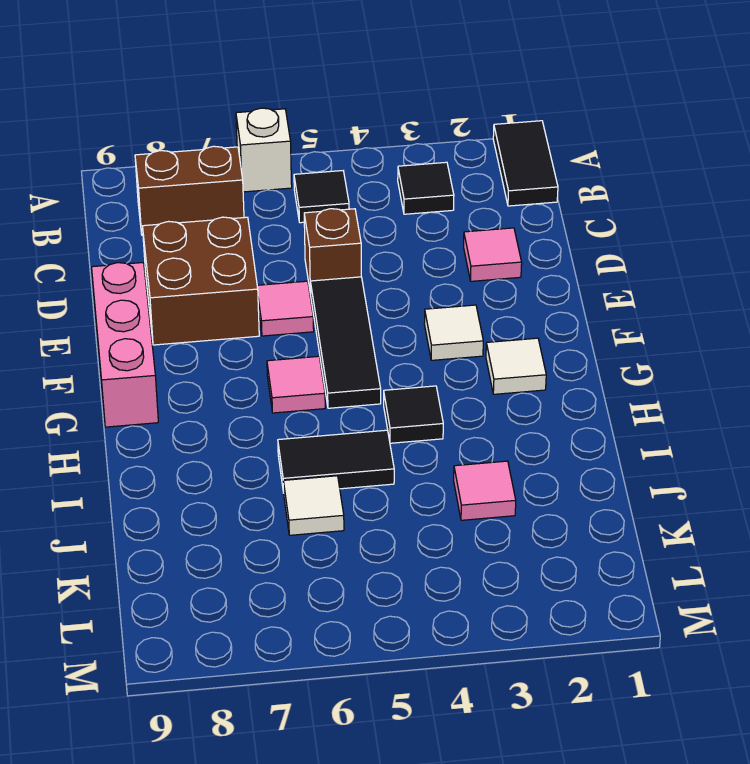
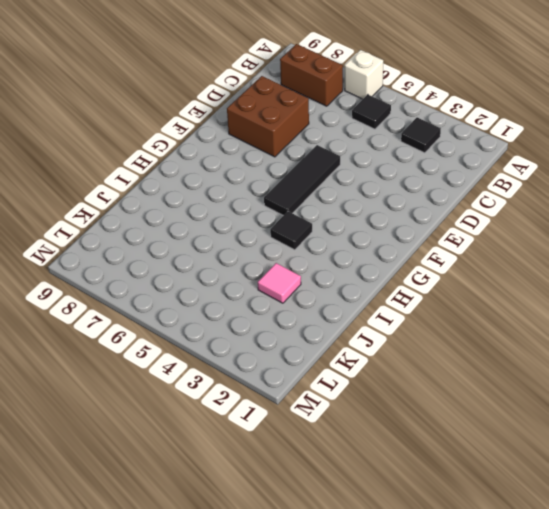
none -> black tile A1:B1 level 1
none -> pink tile D2 level 1
none -> brown brick D5 level 1

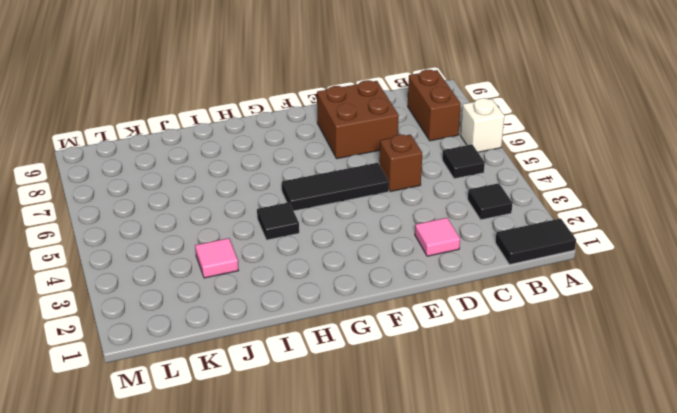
none -> pink tile E6 level 1
none -> pink brick E9:G9 level 1
none -> white tile F3 level 1

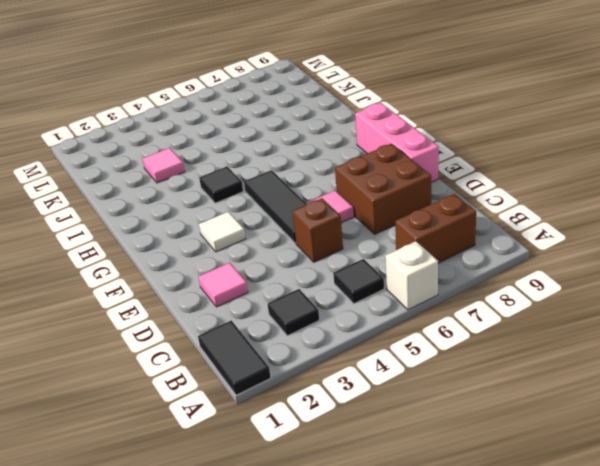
none -> white tile G2 level 1
none -> pink tile G6 level 1
none -> black tile I5:I6 level 1

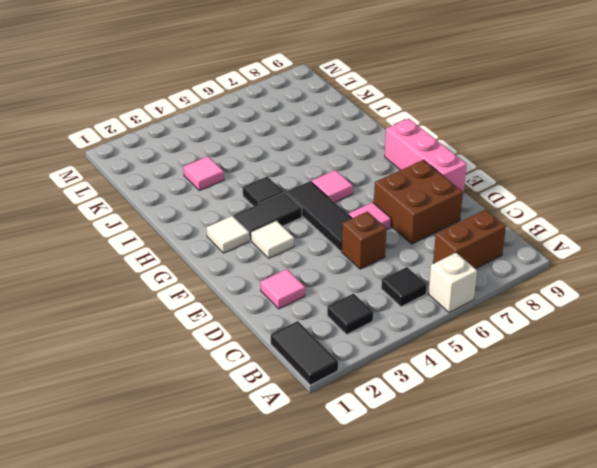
black tile G3:G4 level 1 -> black tile I5:I6 level 1
none -> white tile J6 level 1

